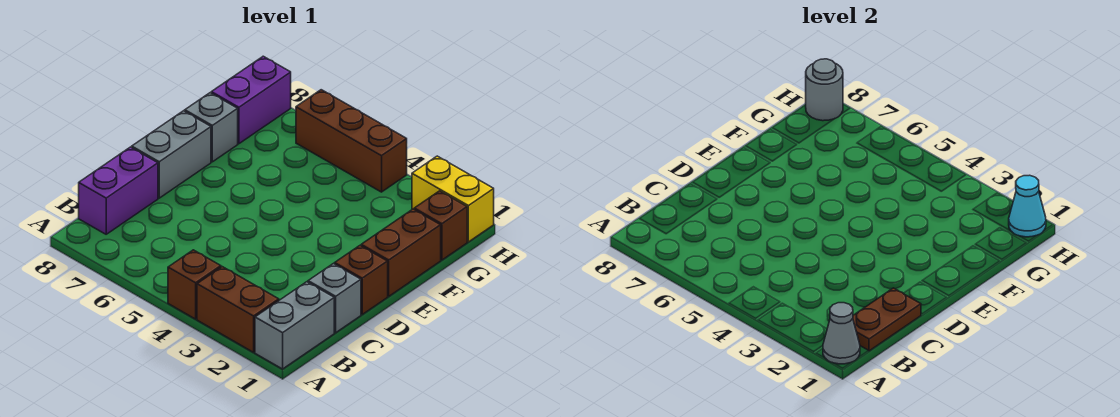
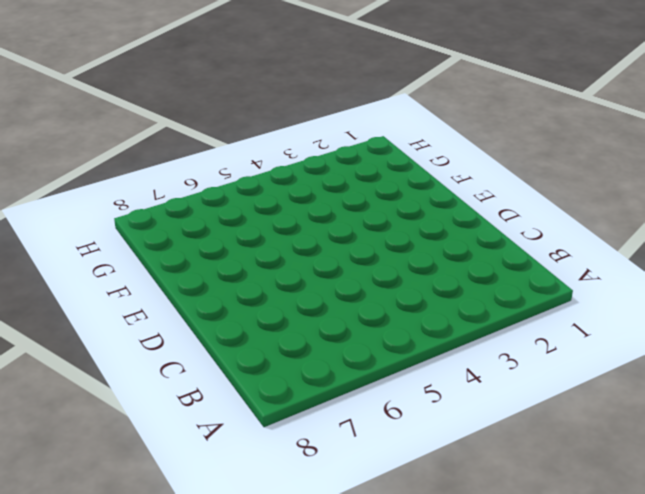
none -> grey brick A1:B1 level 1
none -> brown brick A2:A3 level 1
none -> brown brick A4 level 1

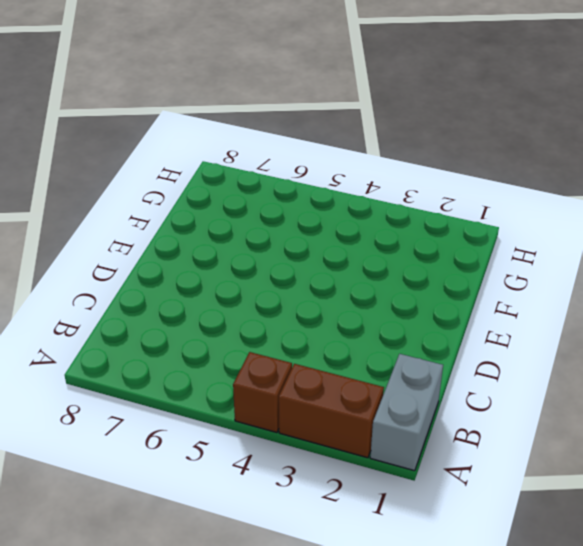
none -> purple brick B8:C8 level 1
none -> grey brick C1 level 1
none -> brown brick D1 level 1

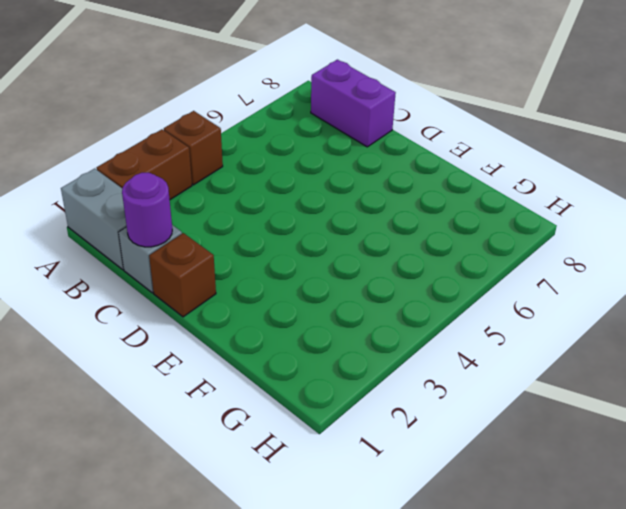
purple round brick C1 level 2 -> brown plate B1:C1 level 2
none -> grey brick D8:E8 level 1
none -> brown brick E1:F1 level 1
none -> grey brick F8 level 1

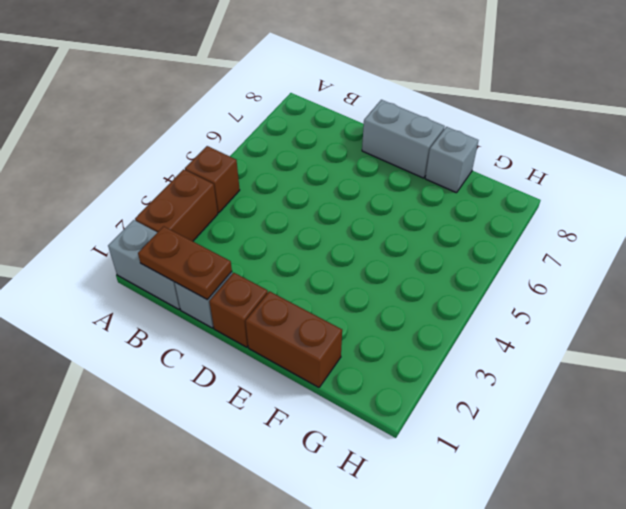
none -> purple brick B8:C8 level 1
none -> brown brick G1 level 1
none -> purple brick G8:H8 level 1

